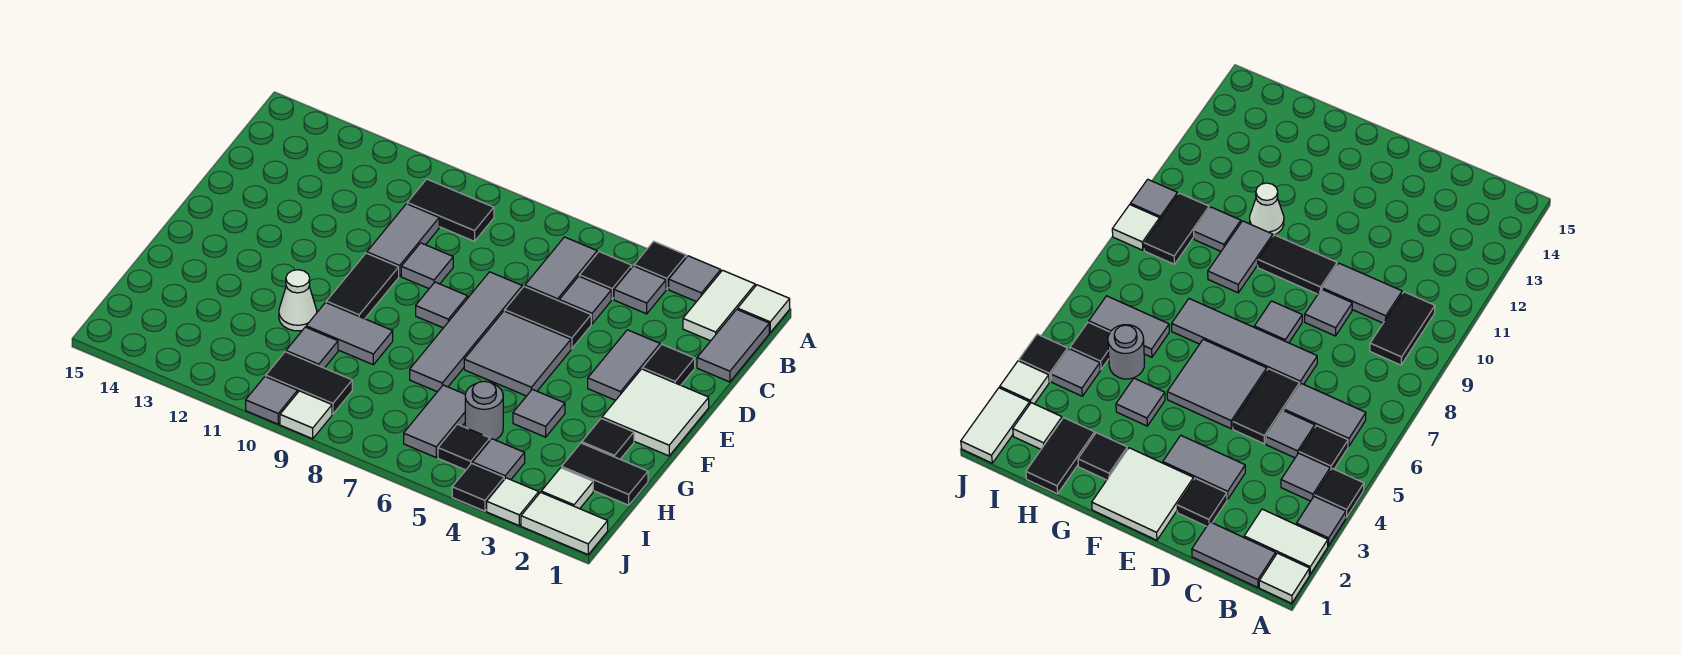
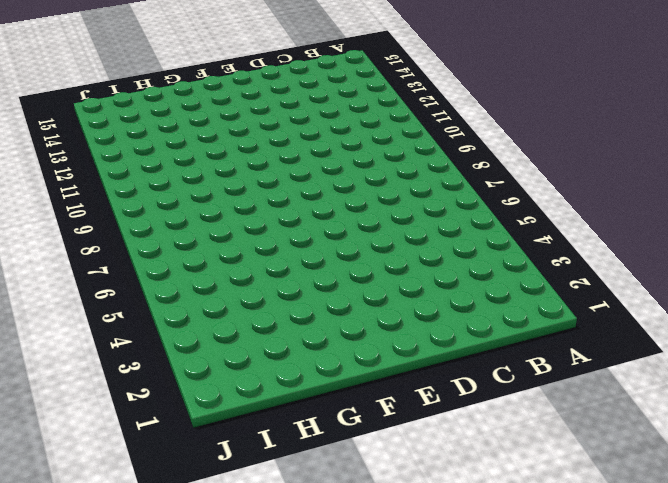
none -> white tile A1 level 1
none -> white tile A2:B2 level 1
none -> grey tile A3 level 1
none -> black tile A4 level 1

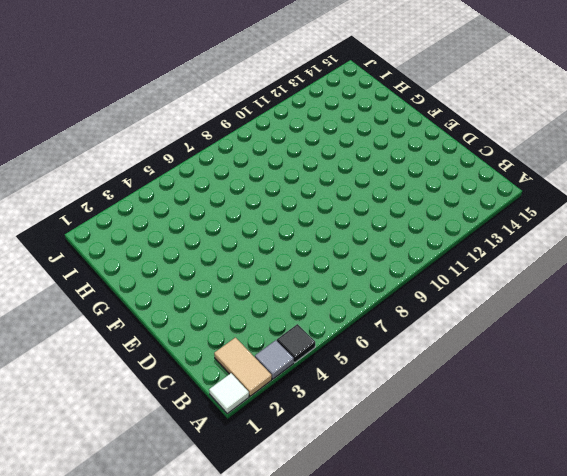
tan tile A2:B2 level 1 -> white tile A2:B2 level 1
none -> grey tile B1:C1 level 1
none -> grey tile B4 level 1
none -> black tile B5 level 1
none -> grey tile B6:C6 level 1

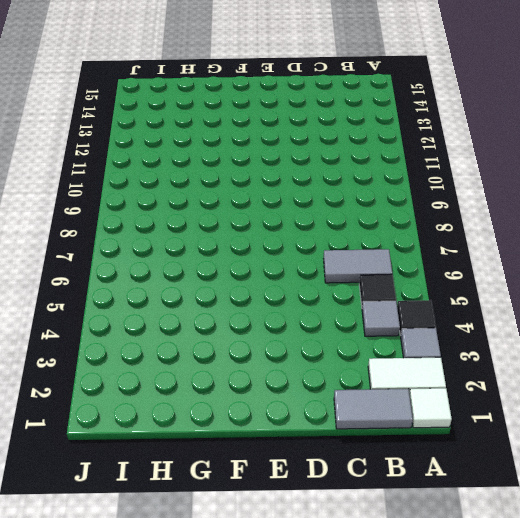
none -> black tile B9:B10 level 1
none -> grey tile C5 level 1
none -> grey tile C10:D10 level 1
none -> black tile D2 level 1

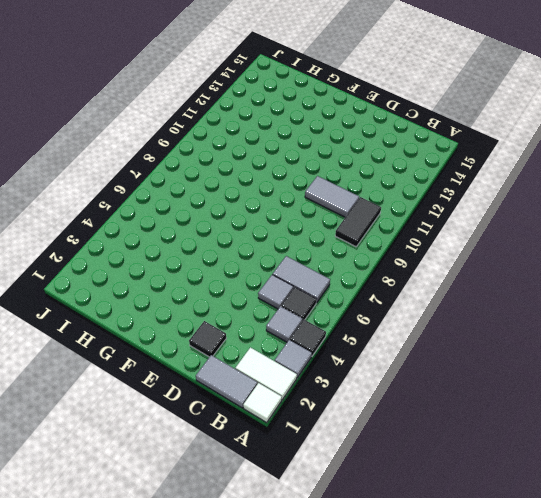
none -> grey tile D3:E3 level 1
none -> black tile D5:D6 level 1
none -> grey tile D7:G7 level 1
none -> grey tile D9 level 1

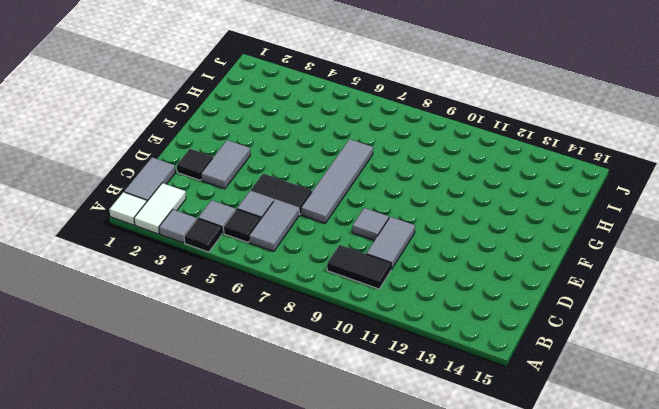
none -> white tile E1:F2 level 1
none -> grey tile E5:F6 level 1
none -> grey tile E8 level 1
none -> black tile E10:F10 level 1

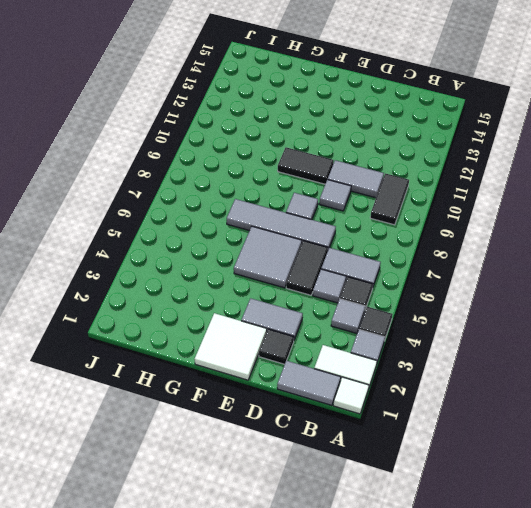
none -> black tile G2 level 1
none -> grey tile G4 level 1
none -> grey tile G9:G10 level 1
none -> white cone G11 level 1

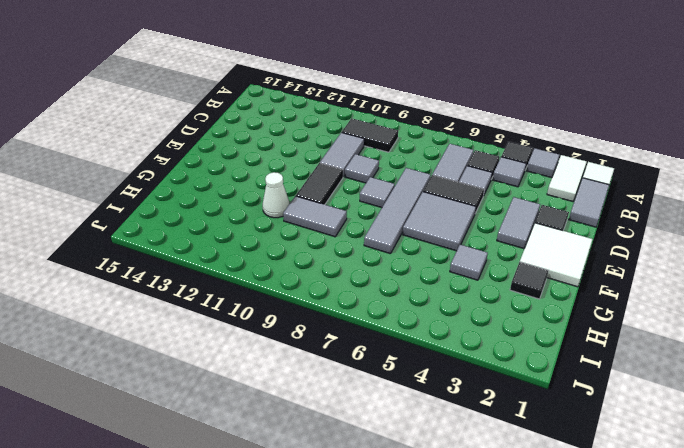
none -> black tile H1:H2 level 1
none -> grey round brick H5 level 1
none -> grey tile H6:I6 level 1
none -> grey tile H10 level 1

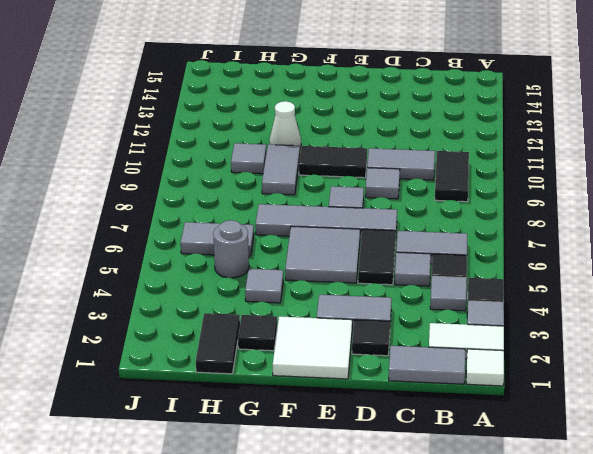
none -> white tile I2 level 1
none -> grey tile I4 level 1
none -> black tile I5 level 1
none -> black tile I9:I10 level 1

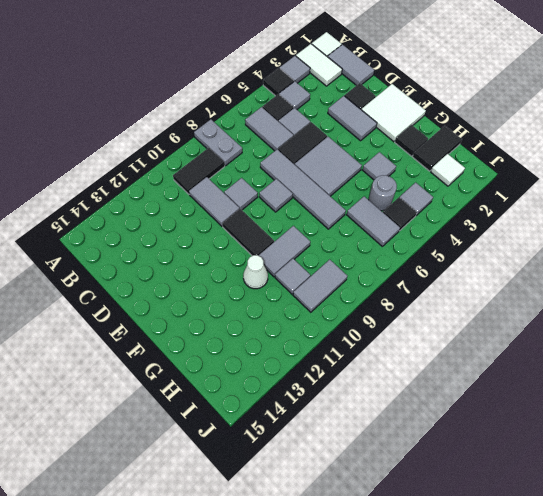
grey plate A8:B8 level 1 -> none
grey tile I9:I10 level 1 -> black tile I9:I10 level 1
none -> white tile J1:J2 level 1
none -> white tile J3 level 1
none -> black tile J4 level 1
none -> white tile J9 level 1

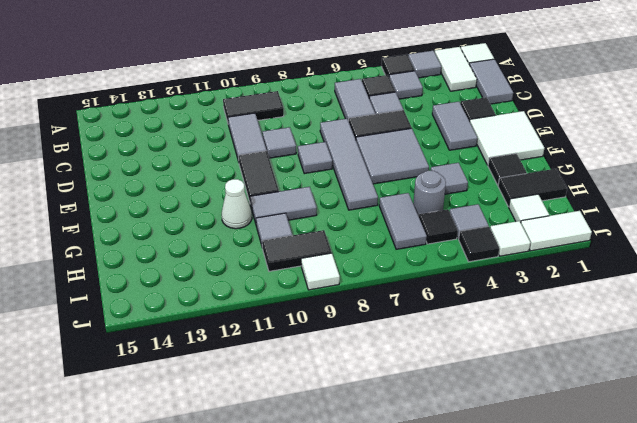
none -> grey tile J10 level 1

